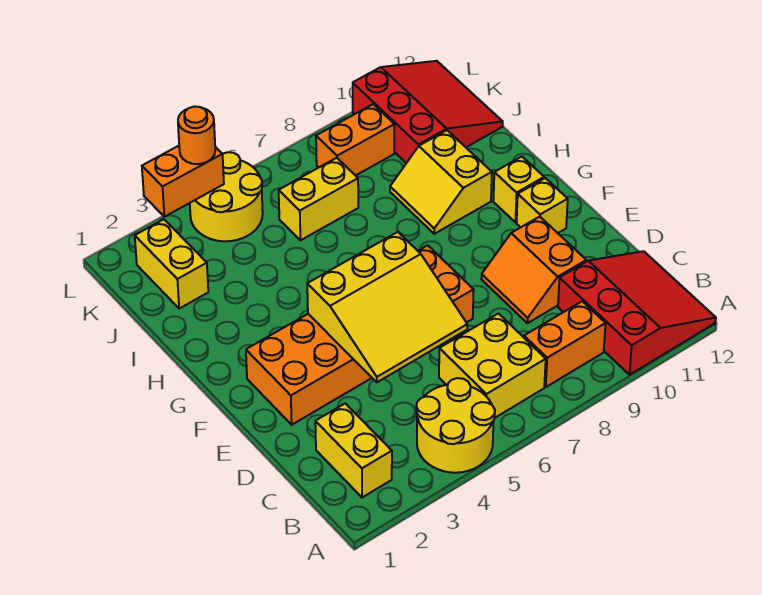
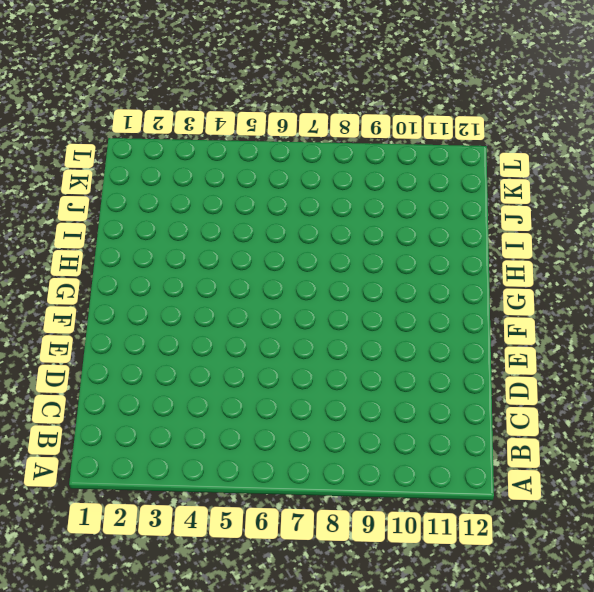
none -> yellow round brick A4:B5 level 1
none -> red slope A10:C12 level 1 top 10
none -> yellow brick B2:C2 level 1

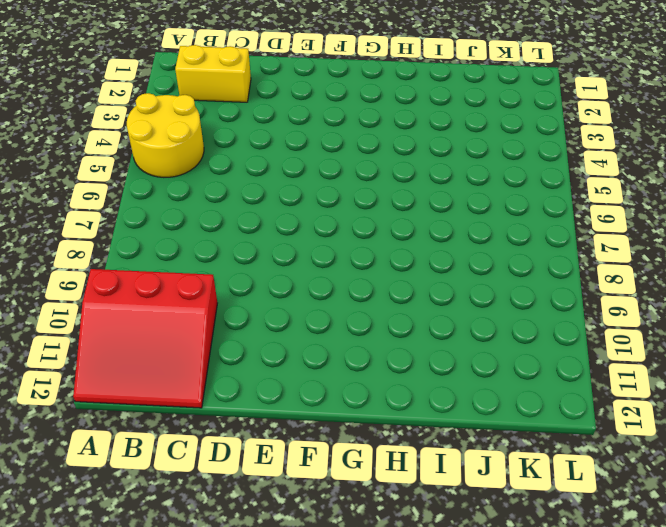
none -> yellow brick B6:C7 level 1
none -> orange brick B8:B9 level 1
none -> orange slope D9:E10 level 1 top 10

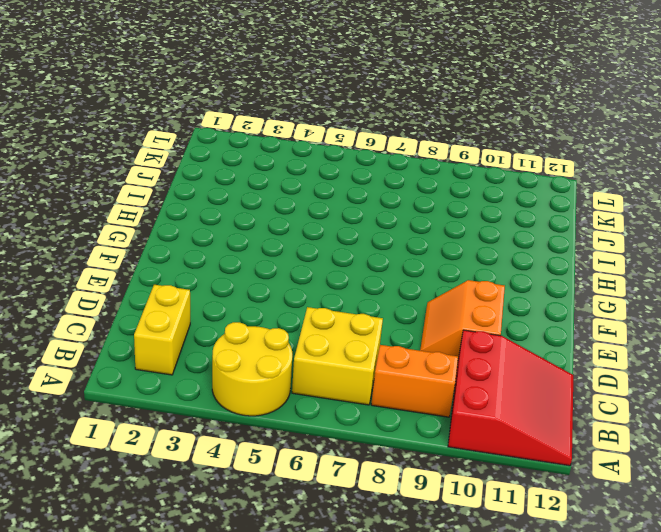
none -> orange brick E2:F7 level 1
none -> yellow brick F11 level 1
none -> yellow brick G11 level 1

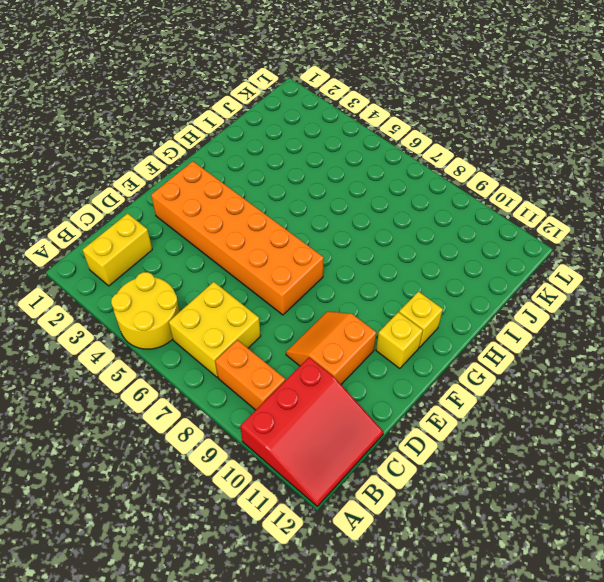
none -> yellow slope H9:I10 level 1 top 10
none -> yellow brick J2:K2 level 1
none -> yellow brick J6:J7 level 1

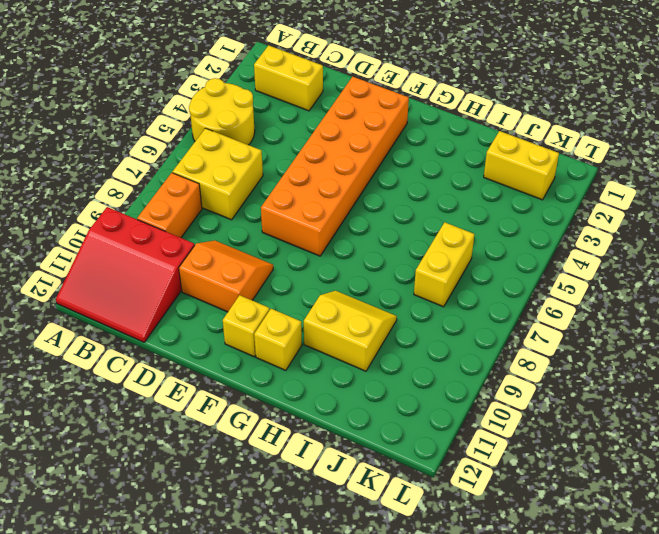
none -> red slope J10:L12 level 1 top 10
none -> yellow round brick K4:L5 level 1
none -> orange brick K8:K9 level 1

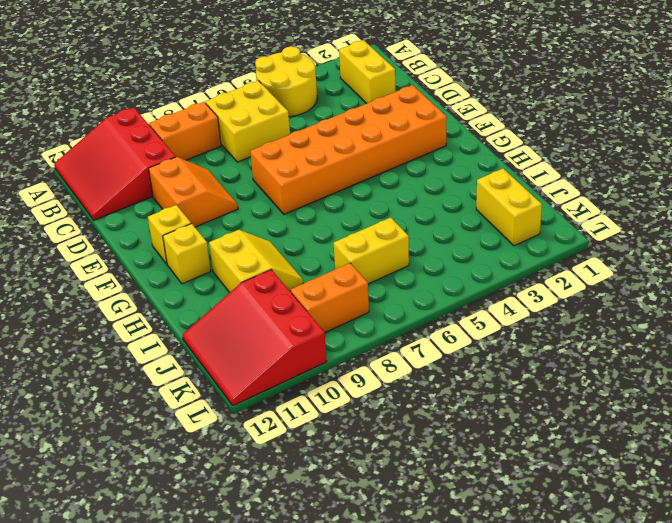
none -> yellow round brick K4:L5 level 1
none -> yellow slope D4:F6 level 2 top F
none -> orange brick L3:L4 level 2

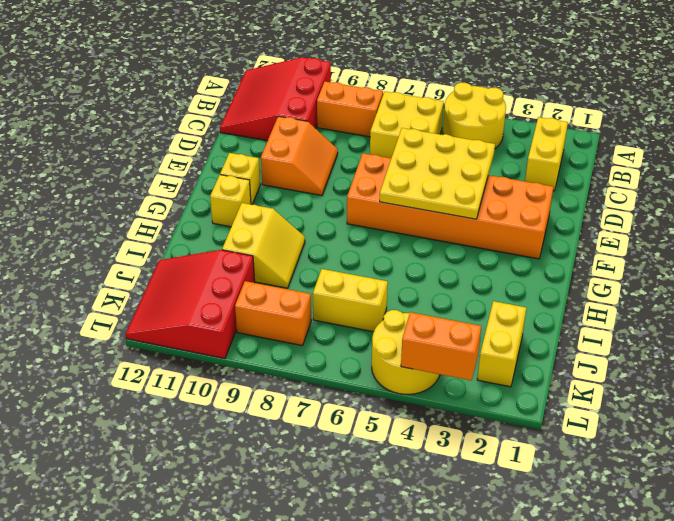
yellow plate D4:F6 level 2 -> yellow slope D4:F6 level 2 top F
none -> orange round brick L4 level 3

